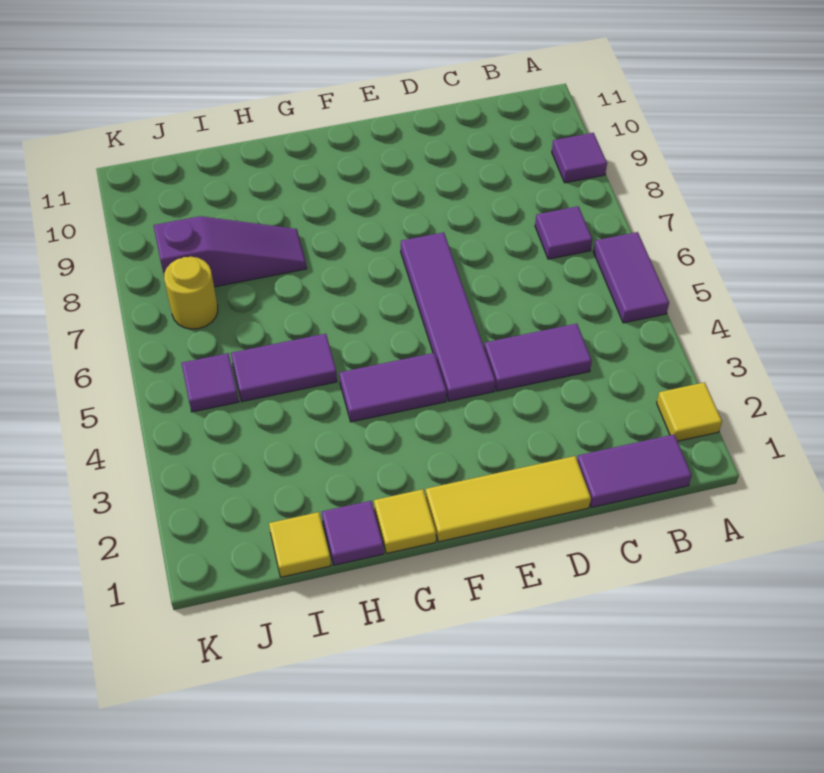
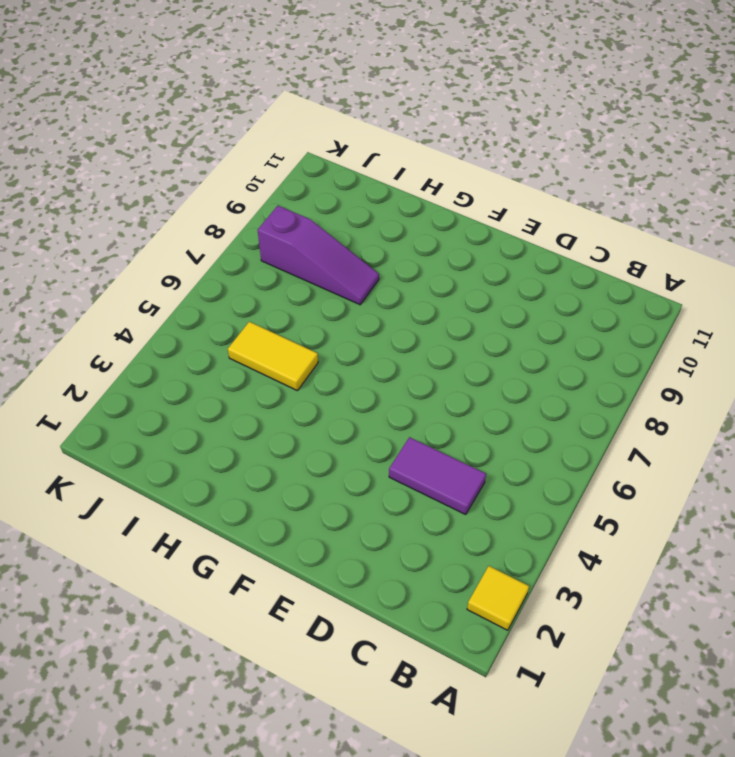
yellow tile H5:I5 level 1 -> purple tile H5:I5 level 1
none -> purple tile A5:A6 level 1
none -> purple tile A9 level 1
none -> purple tile B1:C1 level 1

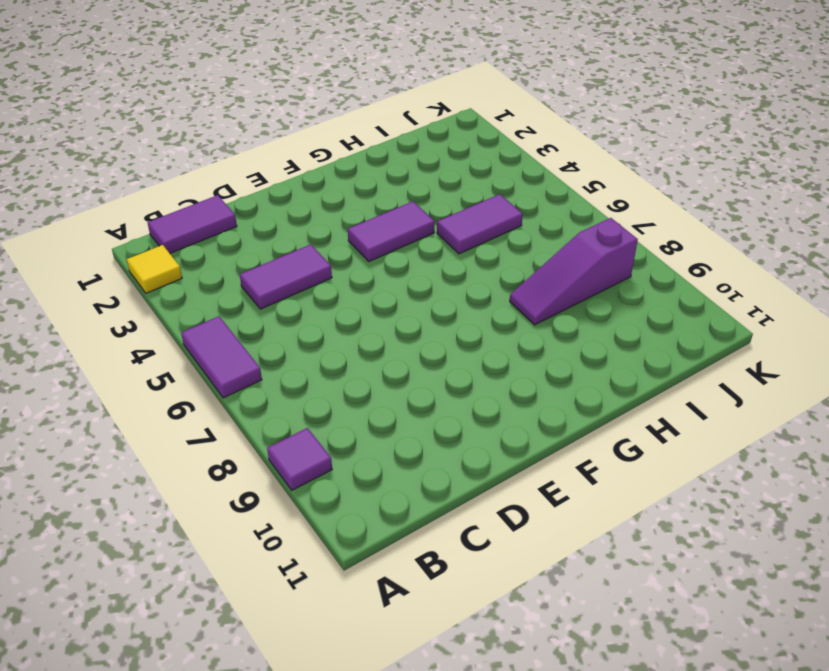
none -> purple tile B7 level 1
none -> yellow tile D1:F1 level 1
none -> purple tile E4:E7 level 1

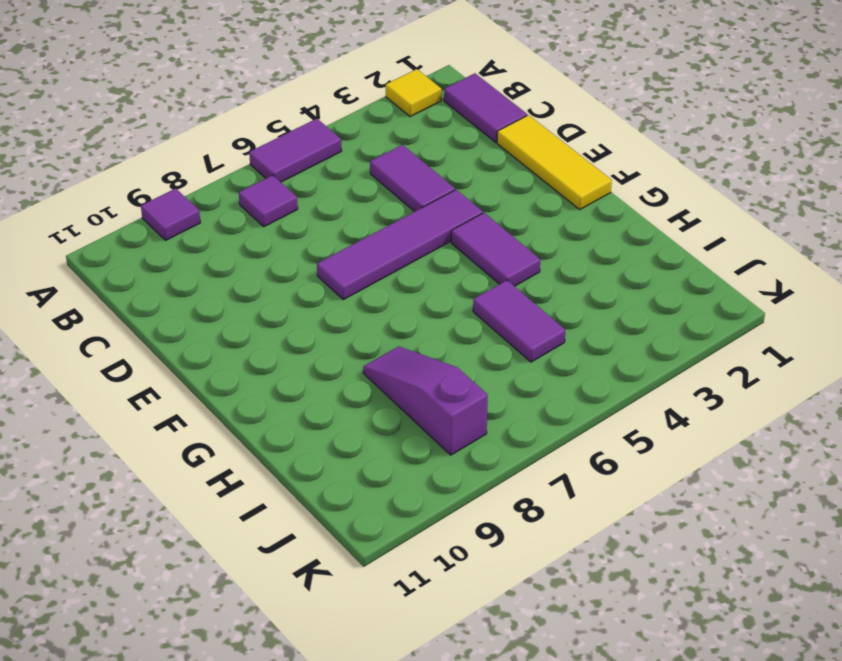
none -> yellow tile G1 level 1
none -> purple tile H1 level 1
none -> yellow tile I1 level 1

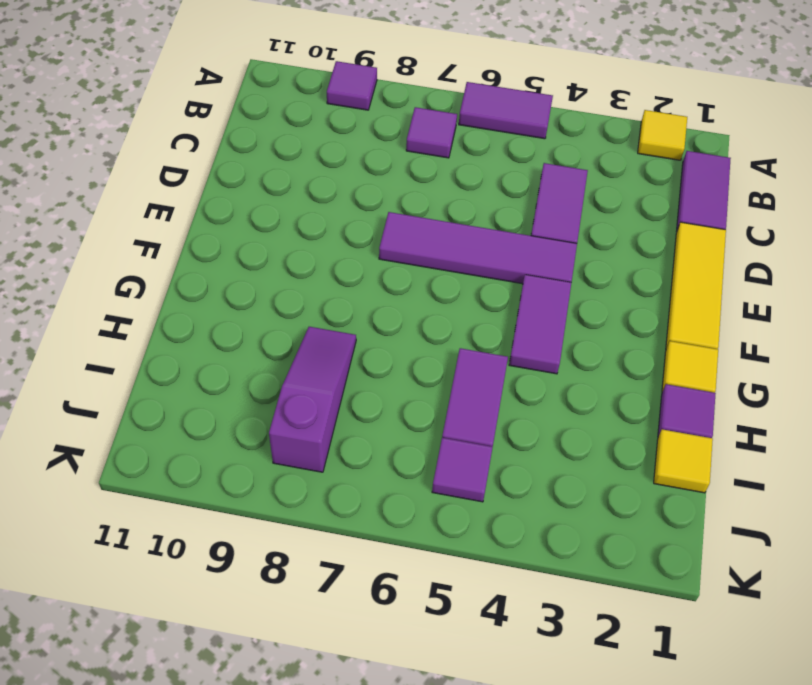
none -> yellow round brick J7 level 1

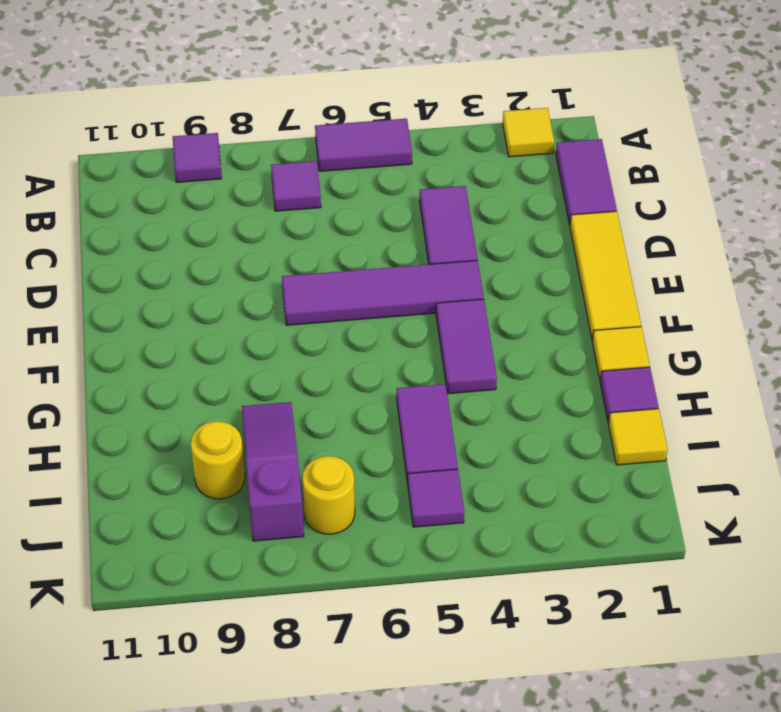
yellow round brick I9 level 1 -> none

